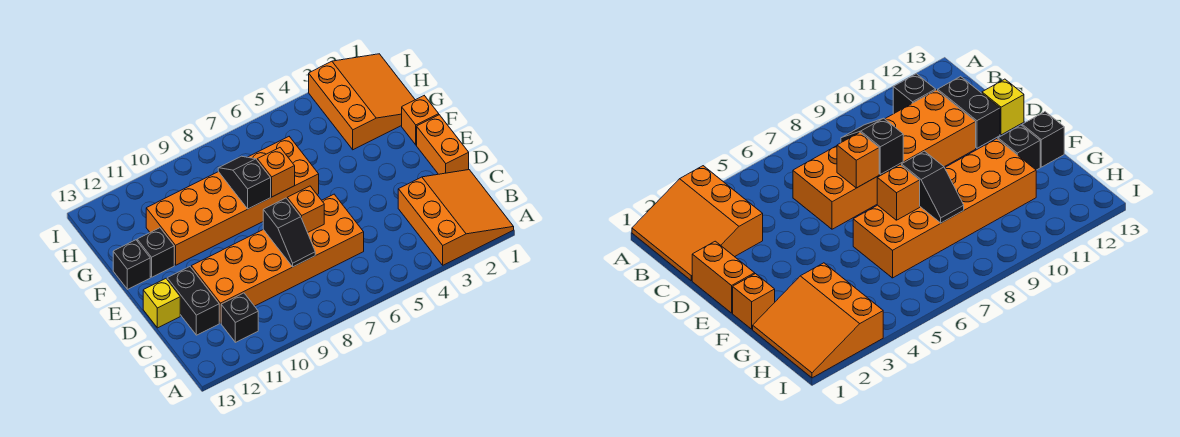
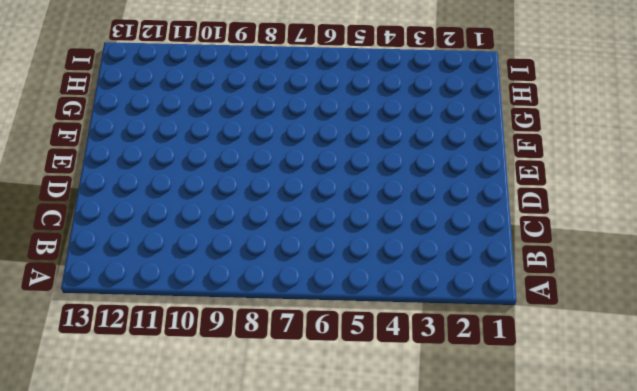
none -> orange slope A1:C3 level 1 top 3
none -> black brick B11 level 1
none -> orange brick C6:D11 level 1

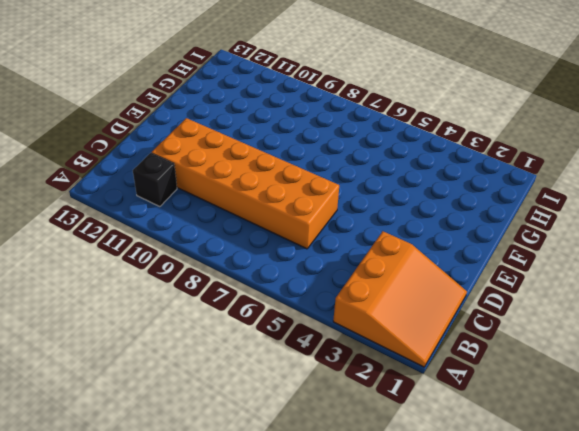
none -> black brick C12:D12 level 1
none -> orange brick D1:E1 level 1
none -> yellow brick D13 level 1

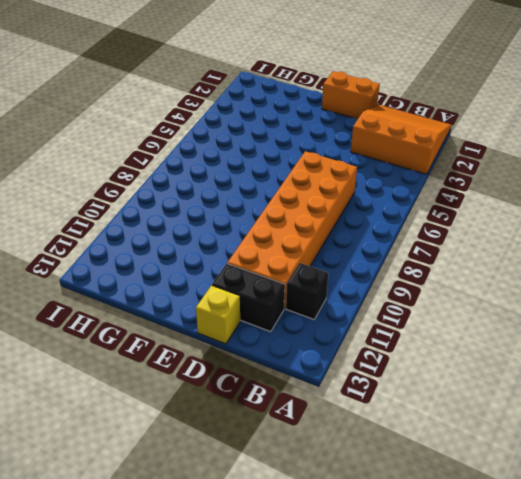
none -> orange brick F1 level 1
none -> orange brick F6:G11 level 1
none -> black brick F12 level 1

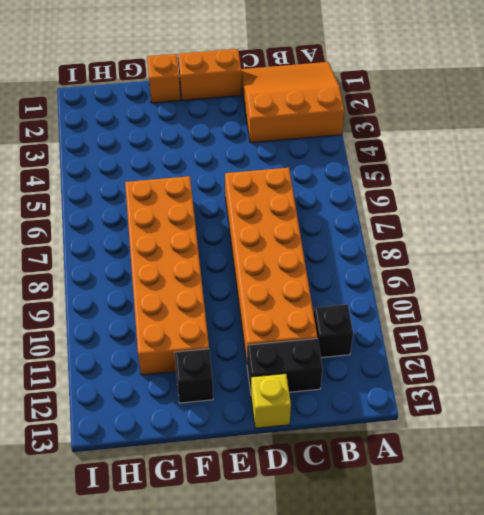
none -> black brick F13 level 1
none -> orange slope G1:I3 level 1 top 3
none -> black slope C8:D8 level 2 top D

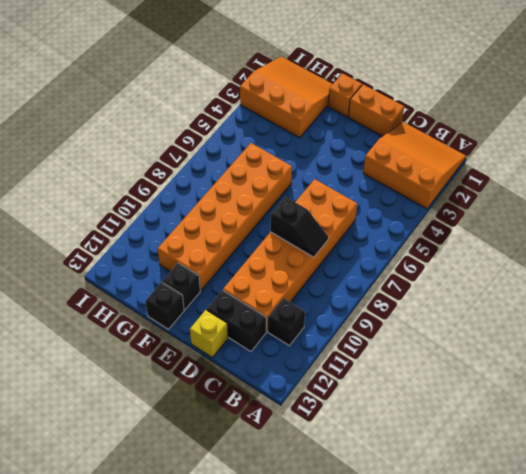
none -> orange brick D7 level 2
none -> orange brick F7 level 2
none -> black slope F8:G8 level 2 top F

